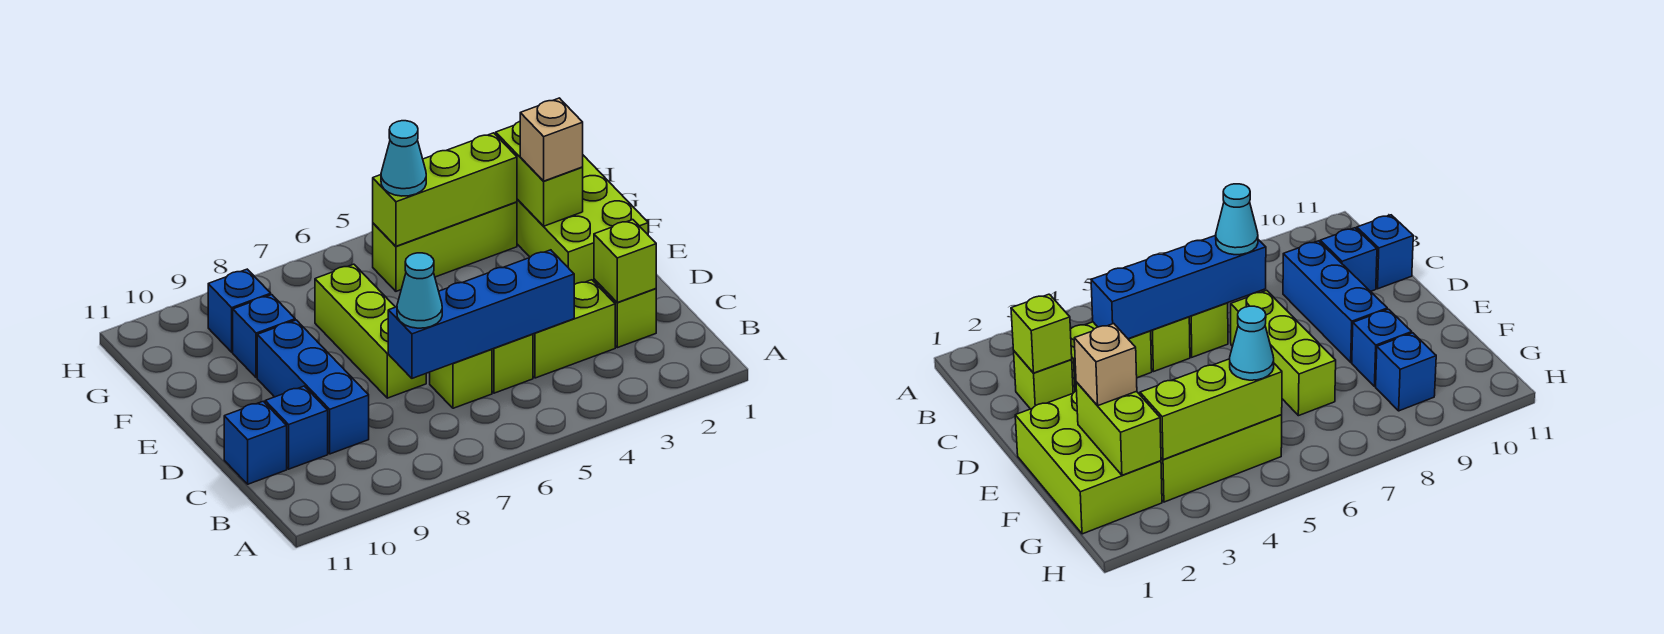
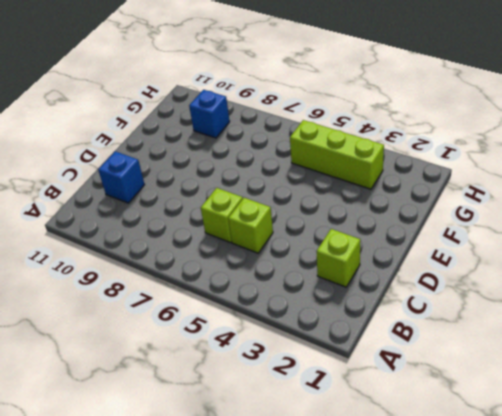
none -> lime brick C3:C4 level 1
none -> blue brick C9:E9 level 1
none -> blue brick C11 level 1

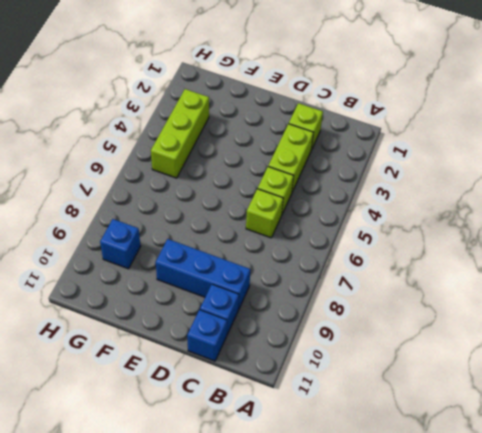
none -> lime brick D7:F7 level 1
none -> lime brick E1:G2 level 1
none -> blue brick F9 level 1

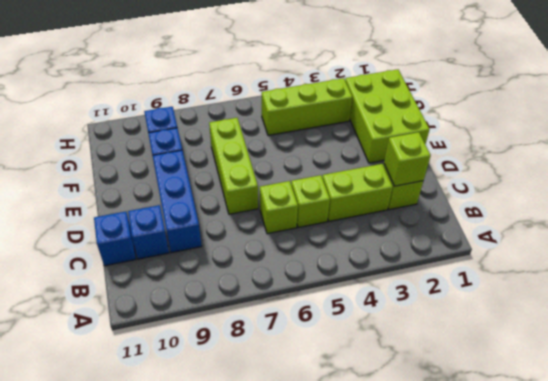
none -> blue brick C4:C7 level 2
none -> lime brick F2:G2 level 2
none -> lime brick G3:G5 level 2

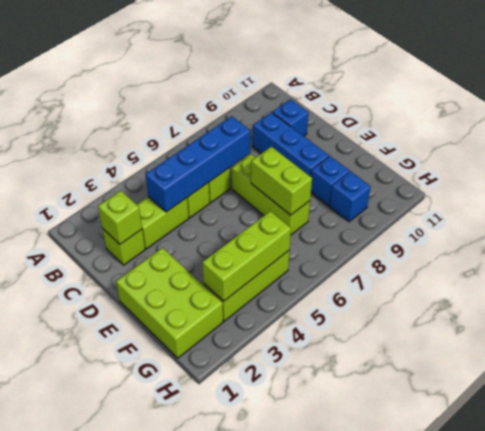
lime brick E7:F7 level 2 -> lime brick F2:G2 level 2
none -> blue brick C11 level 1
none -> cyan cone C7 level 3
none -> tan brick F2 level 3

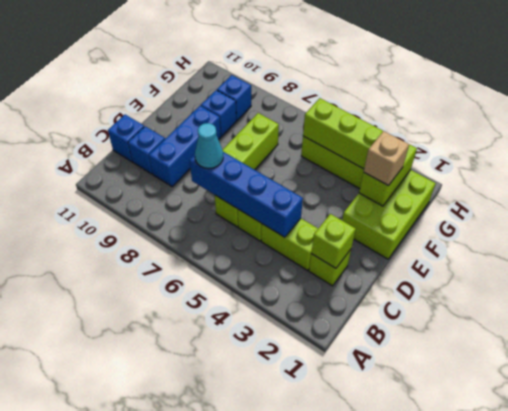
none -> cyan cone G5 level 3

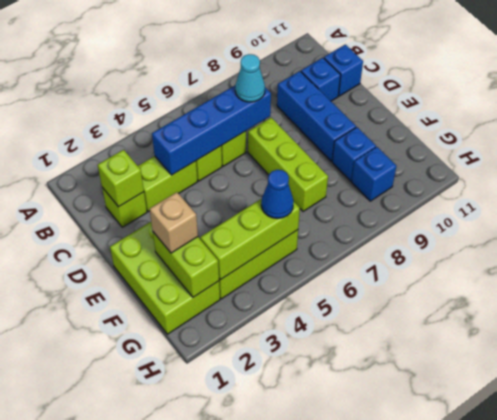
blue cone G5 level 3 -> cyan cone G5 level 3

